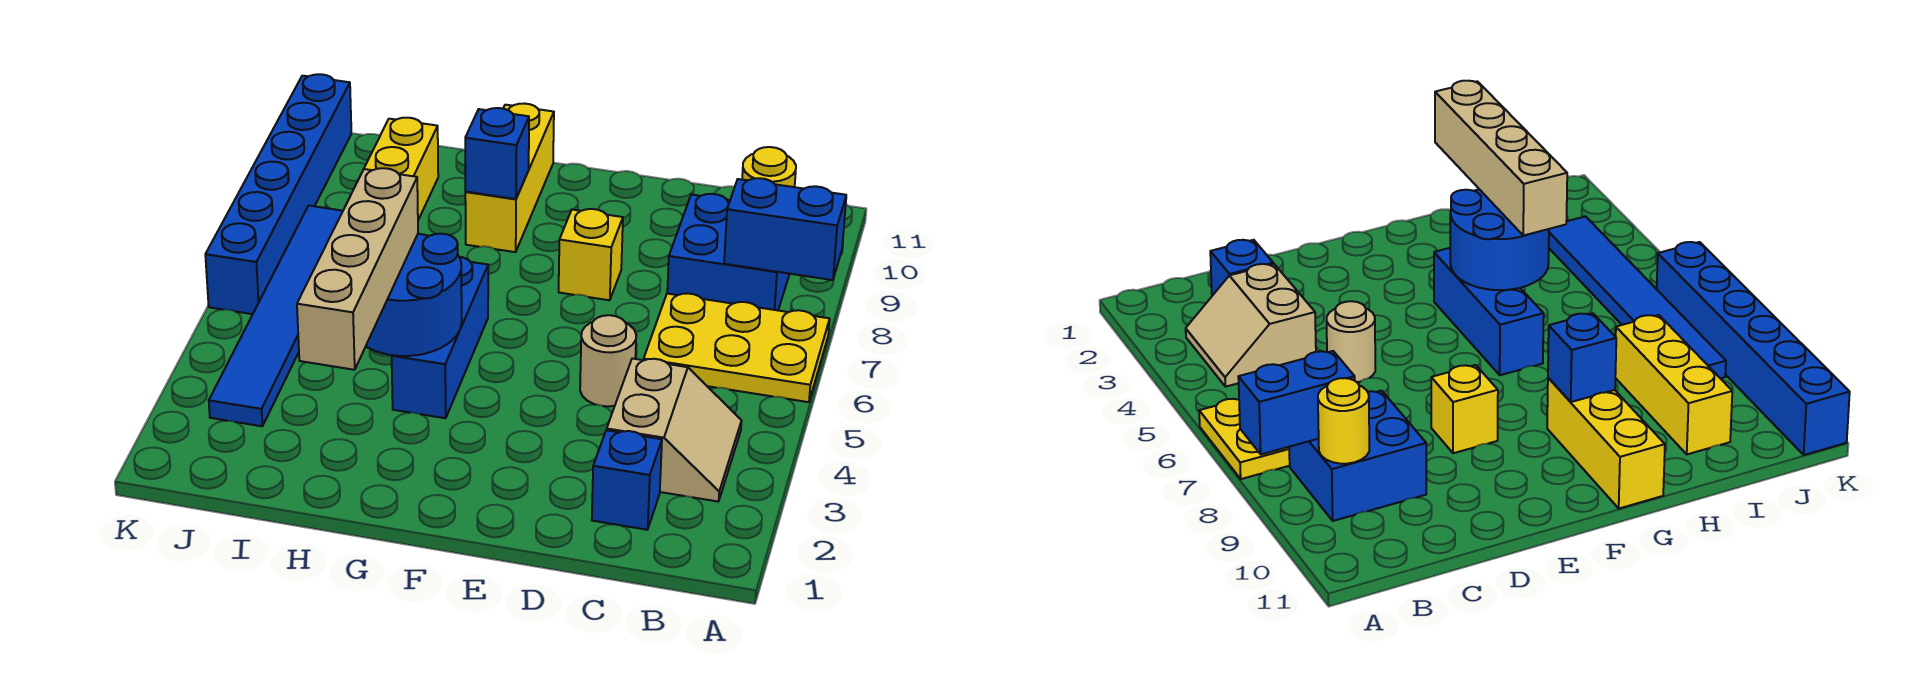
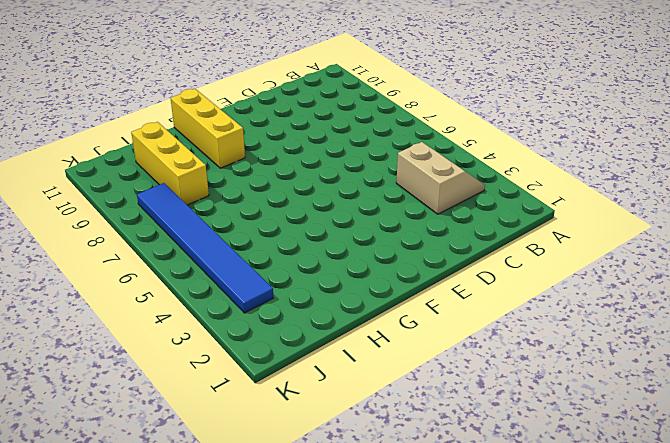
none -> yellow plate A6:C7 level 1
none -> blue brick B8:C9 level 1
none -> blue brick C2 level 1

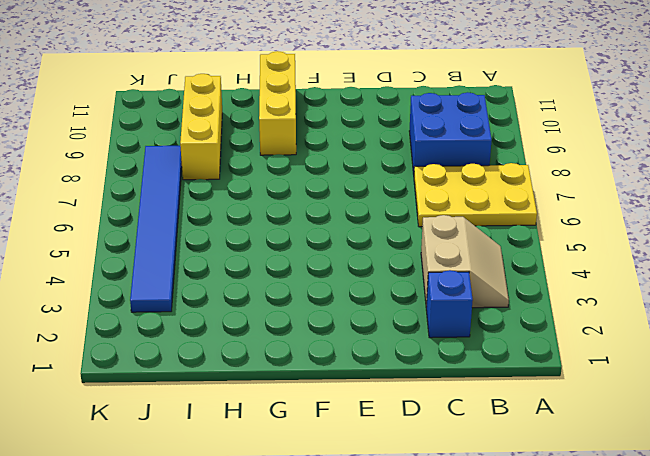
none -> tan round brick D5 level 1
none -> yellow brick E8 level 1
none -> blue brick G4:G6 level 1

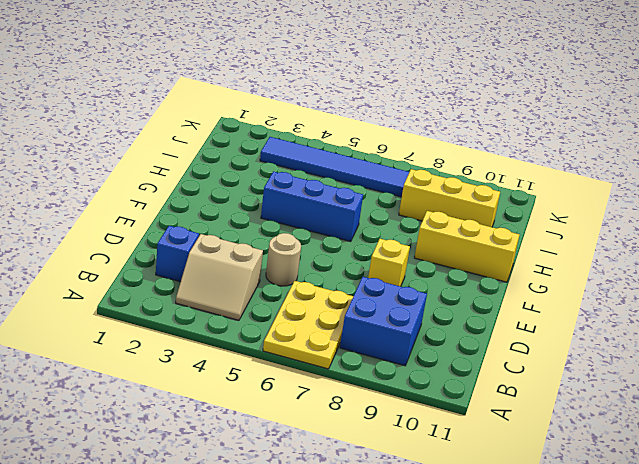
none -> blue brick K6:K11 level 1
none -> blue brick A8:B8 level 2
none -> yellow round brick B9 level 2

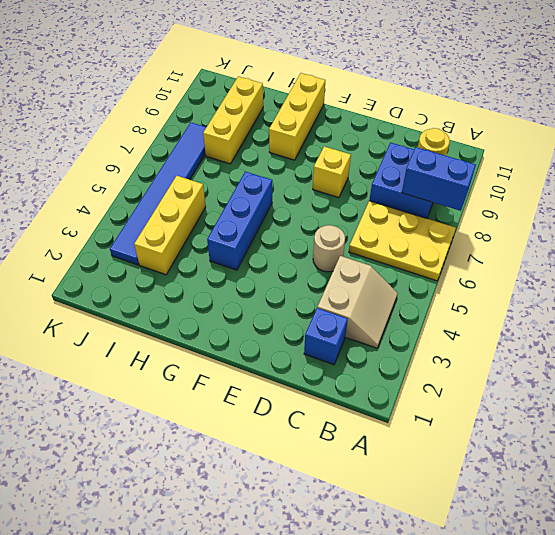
yellow brick I3:I5 level 1 -> none
none -> blue brick K6:K11 level 1
none -> blue round brick G4:H5 level 2
none -> blue brick G9 level 2

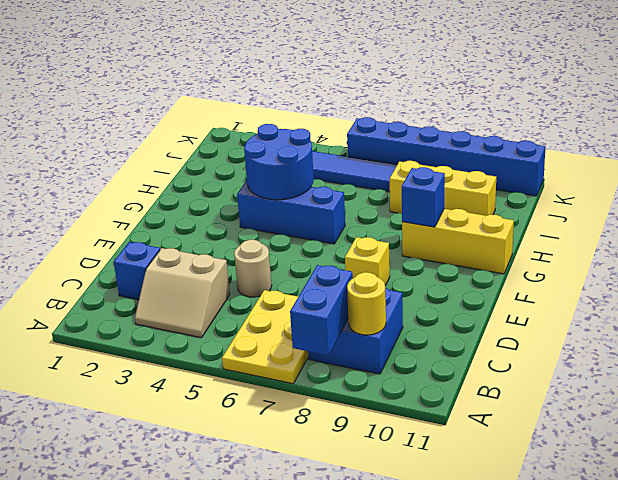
none -> tan brick H2:H5 level 3

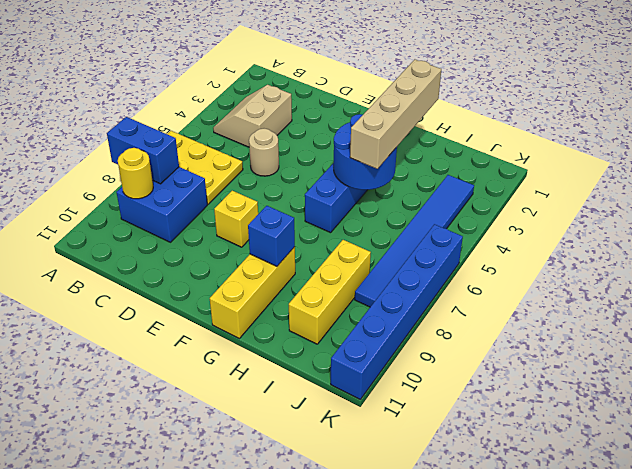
none -> blue brick C2 level 1

